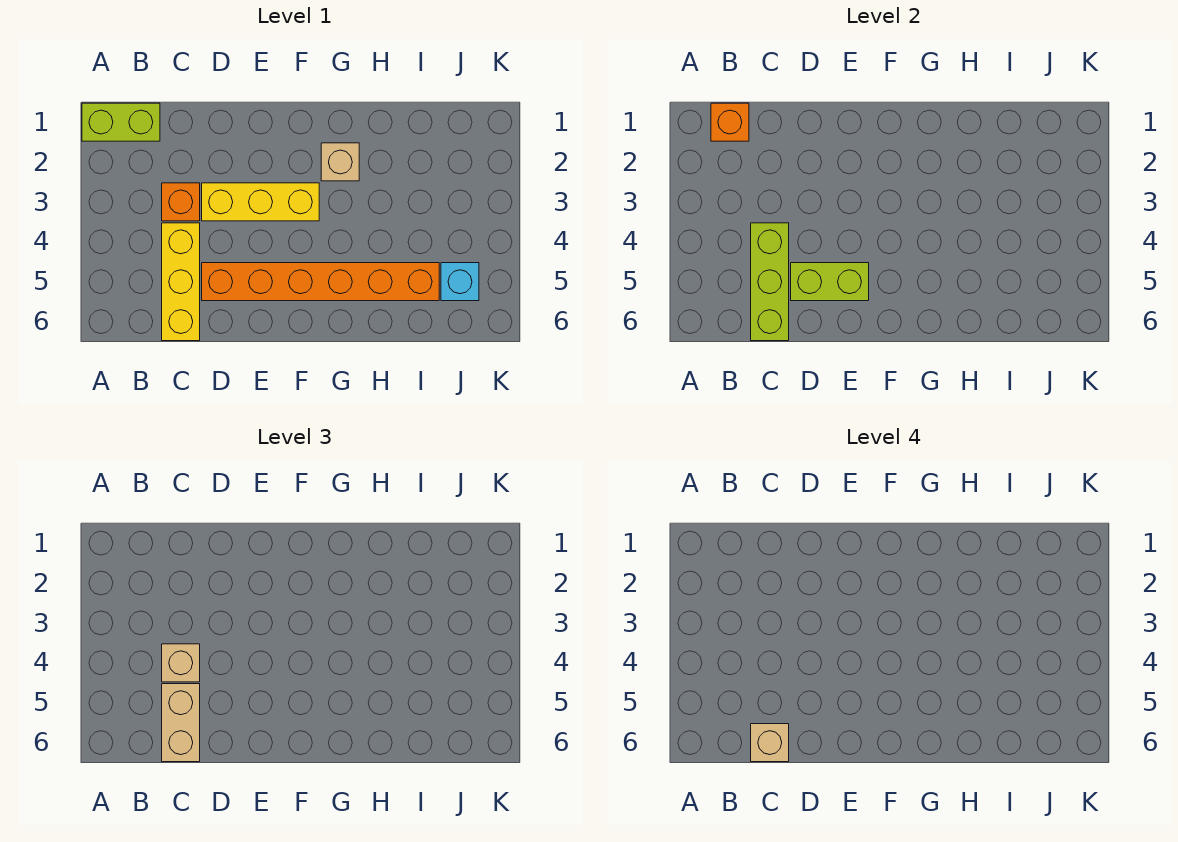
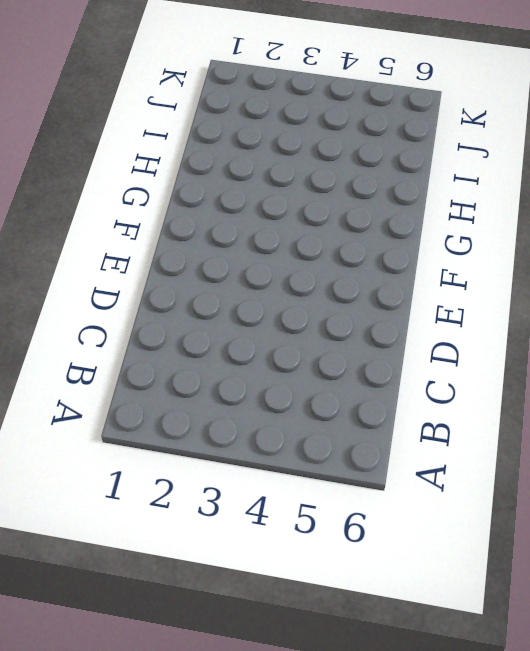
none -> lime brick A1:B1 level 1
none -> orange brick C3 level 1
none -> yellow brick C4:C6 level 1

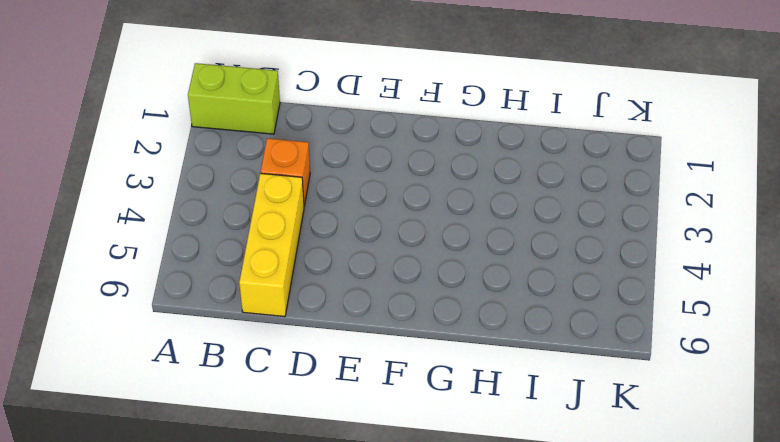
none -> yellow brick D3:F3 level 1
none -> orange brick D5:I5 level 1
none -> tan brick G2 level 1

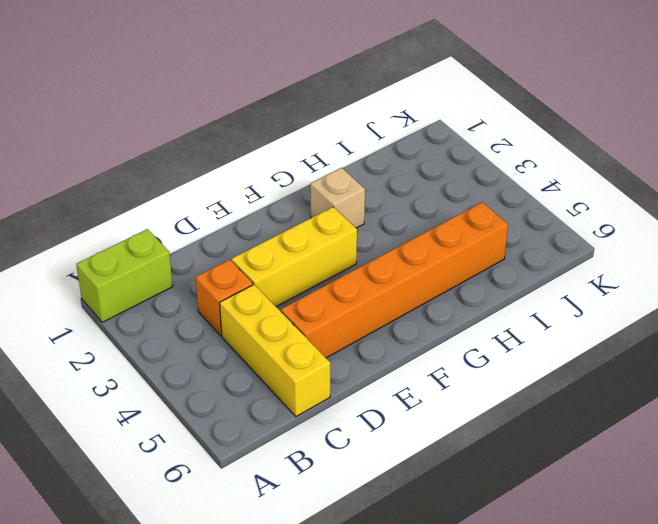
none -> cyan brick J5 level 1
none -> orange brick B1 level 2
none -> lime brick C4:C6 level 2

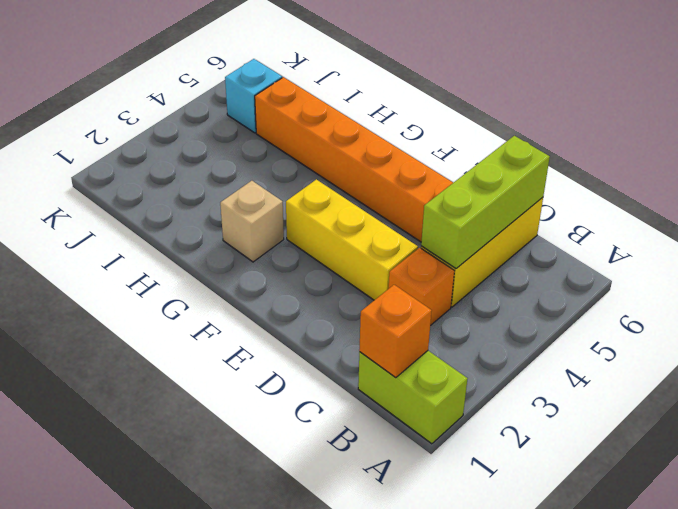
none -> lime brick D5:E5 level 2
none -> tan brick C4 level 3
none -> tan brick C5:C6 level 3

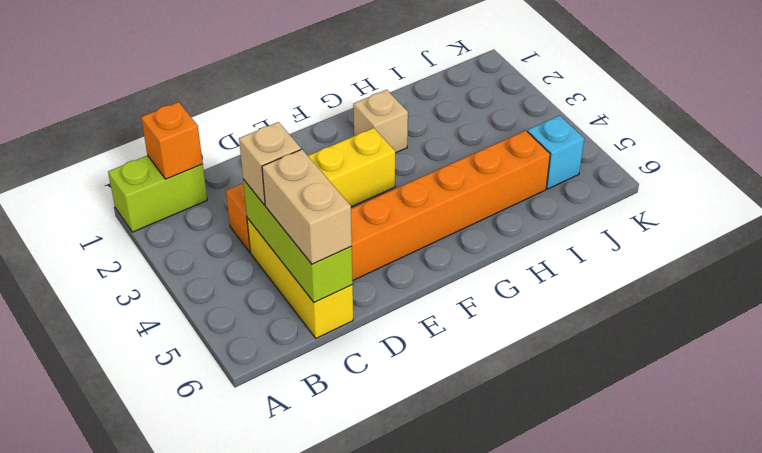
none -> lime brick D5:E5 level 2
none -> tan brick C6 level 4

